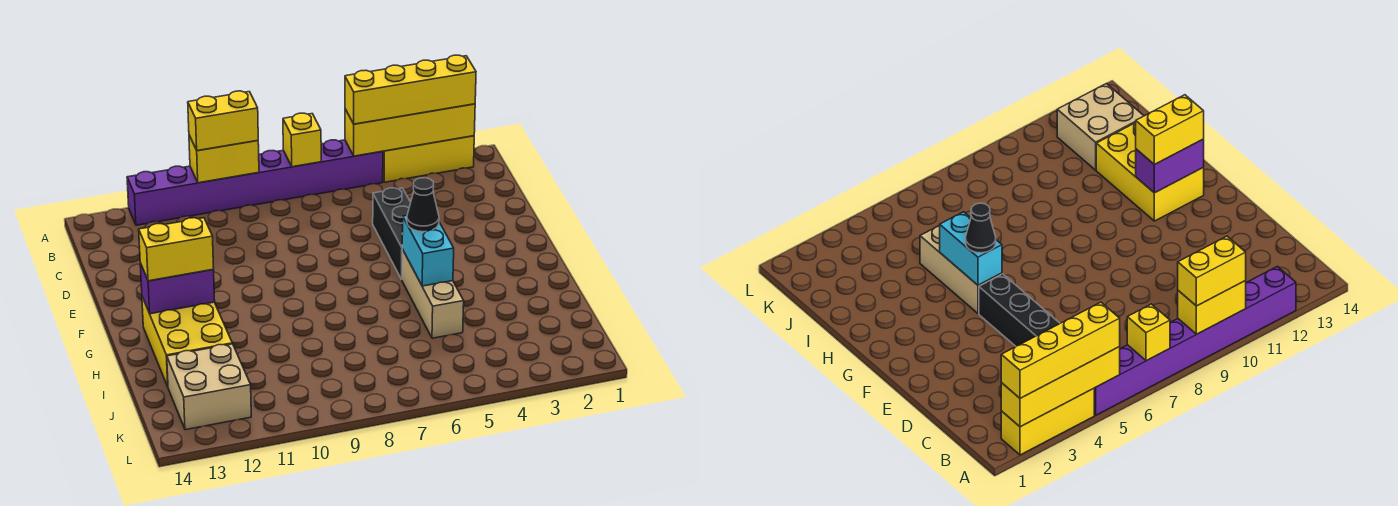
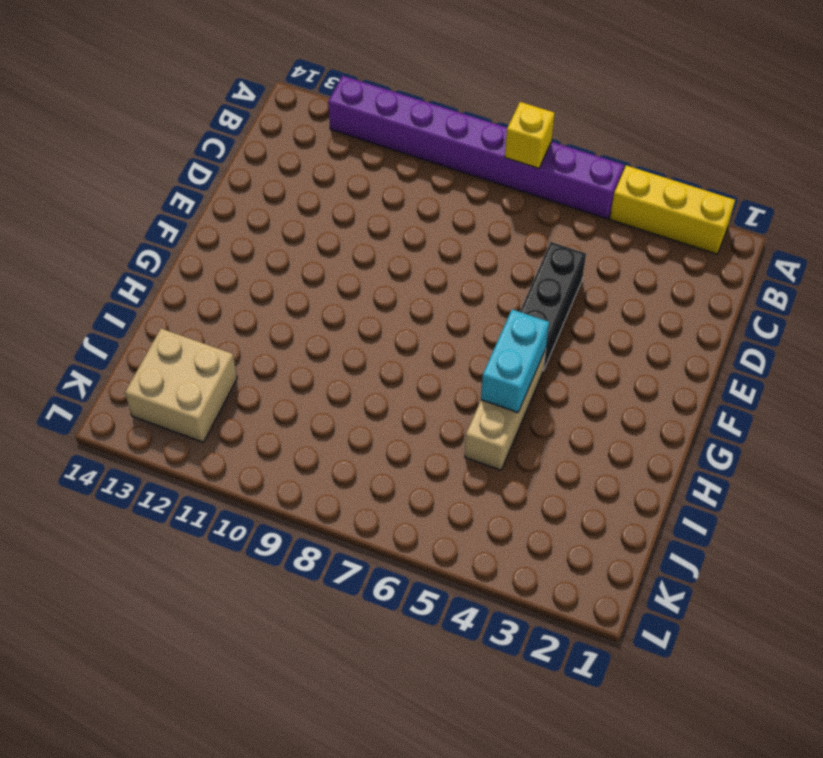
none -> yellow brick G12:I13 level 1
none -> yellow brick A2:A5 level 2
none -> yellow brick A9:A10 level 2

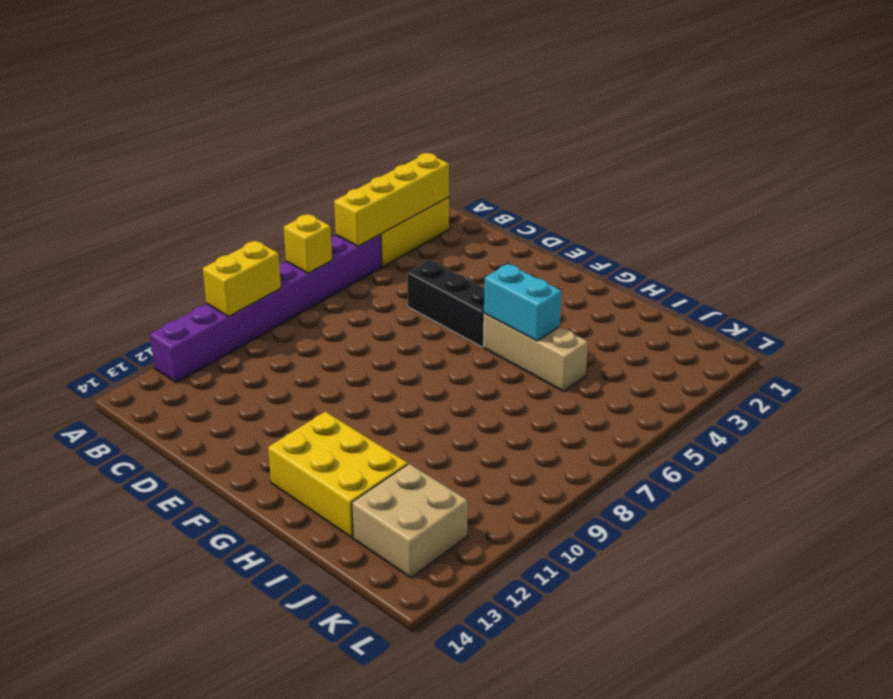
none -> purple brick G12:G13 level 2
none -> yellow brick A2:A5 level 3
none -> yellow brick A9:A10 level 3

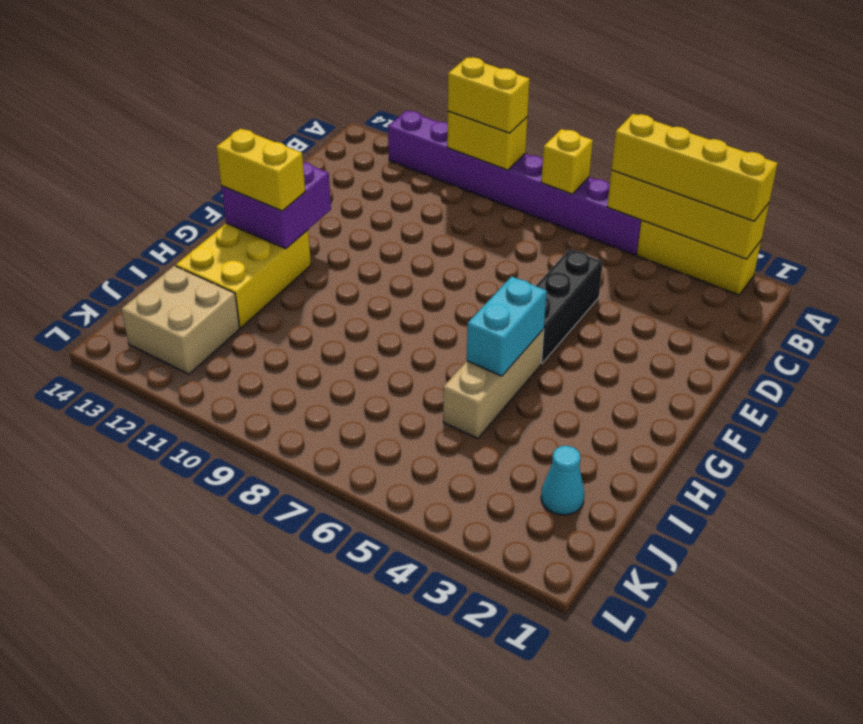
purple brick F12:G13 level 2 -> purple brick G12:G13 level 2
cyan cone J2 level 1 -> none
none -> black cone G5 level 3

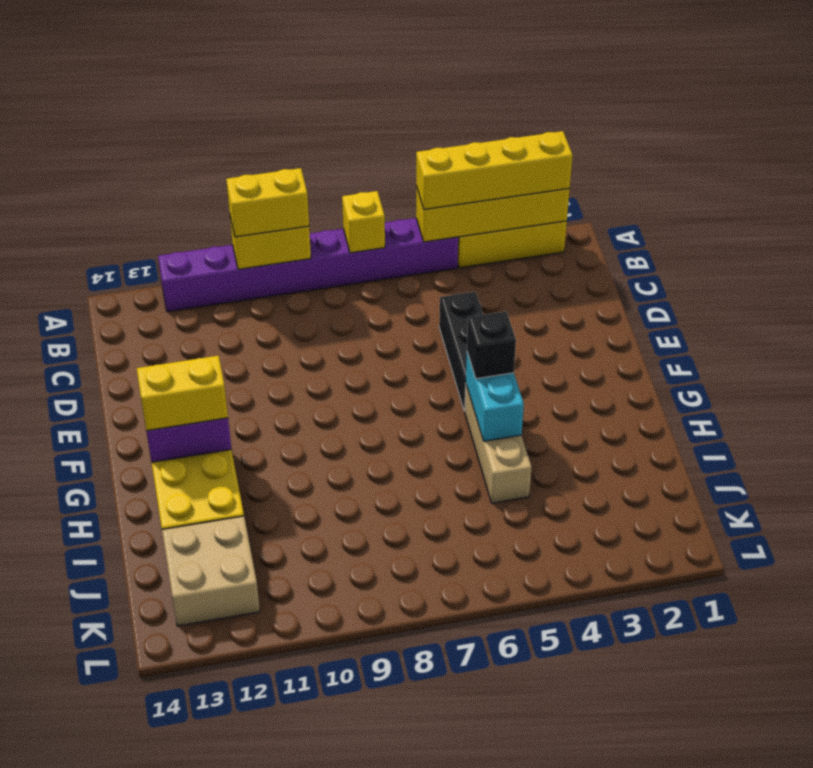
black brick G5 level 3 -> black cone G5 level 3

